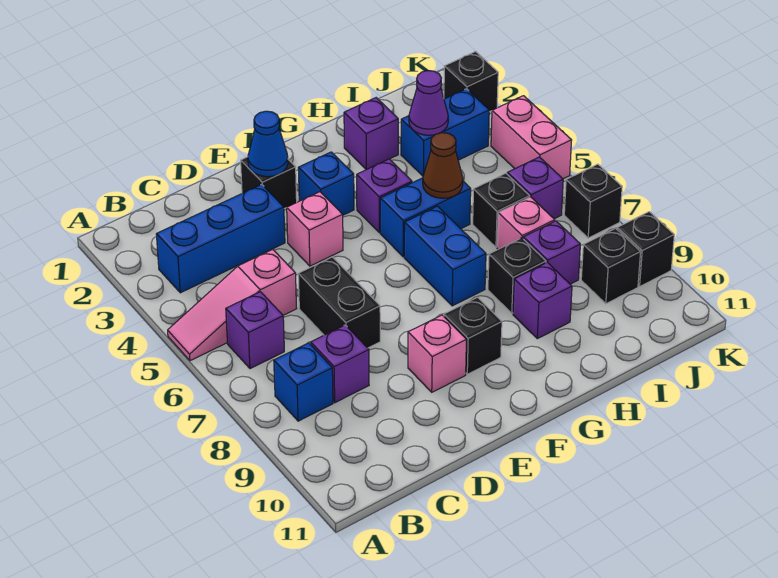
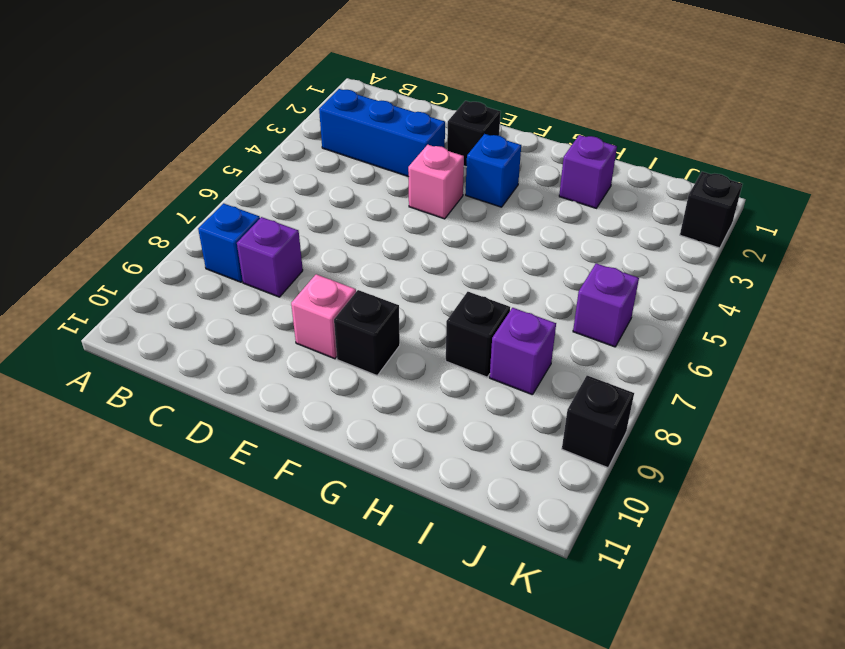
none -> pink slope A5:C5 level 1 top C
none -> purple brick B6 level 1
none -> black brick D6:D7 level 1
none -> purple brick G4 level 1

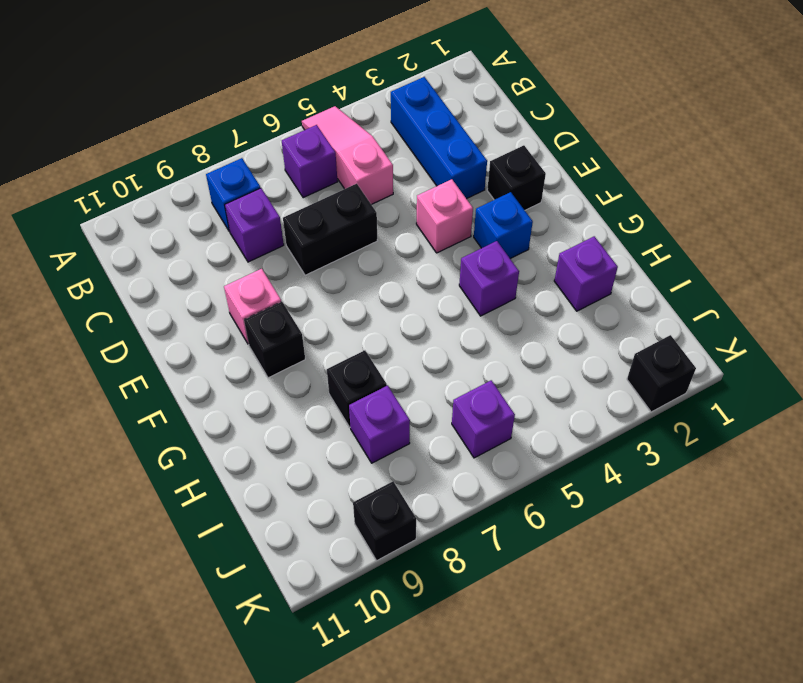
none -> blue brick G5:H5 level 1
none -> blue brick G6:G7 level 1
none -> purple brick H9 level 1
none -> blue brick I3:J3 level 1

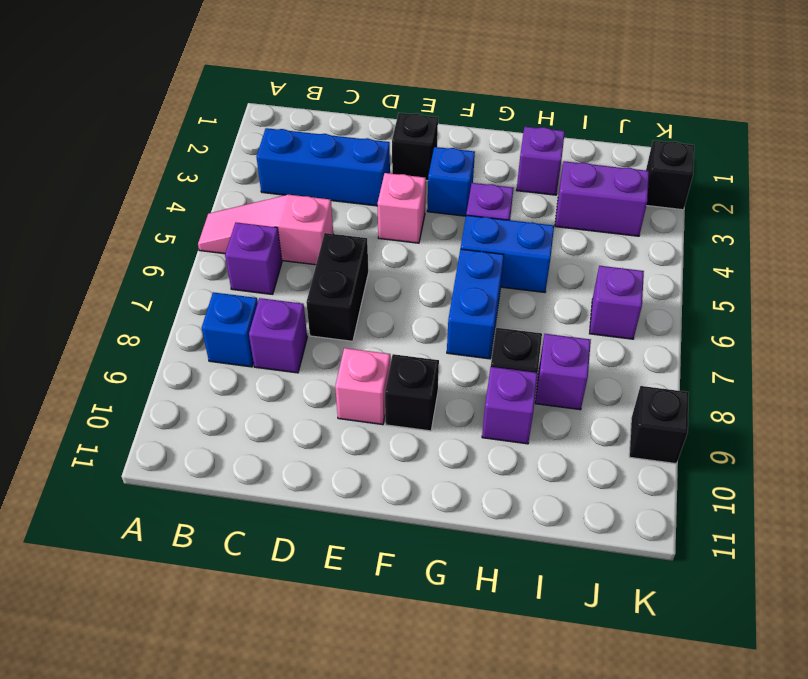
purple brick I3:J3 level 1 -> blue brick I3:J3 level 1
none -> black brick I6 level 1
none -> pink brick I7 level 1
none -> black brick J9 level 1
none -> pink brick K4:K5 level 1

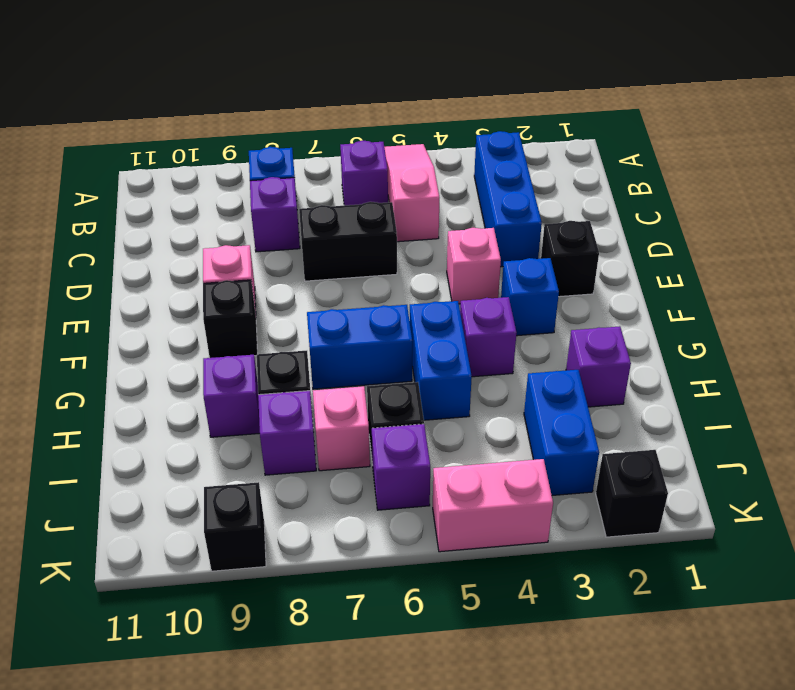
none -> black brick J9 level 1
none -> black brick K7 level 1
none -> blue cone E2 level 2
none -> brown cone H5 level 2

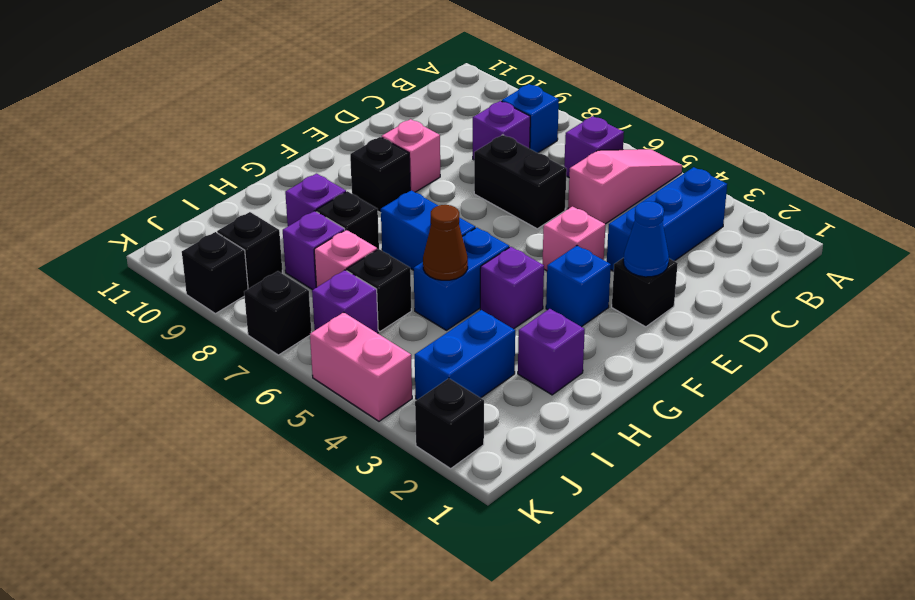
none -> purple cone I3 level 2

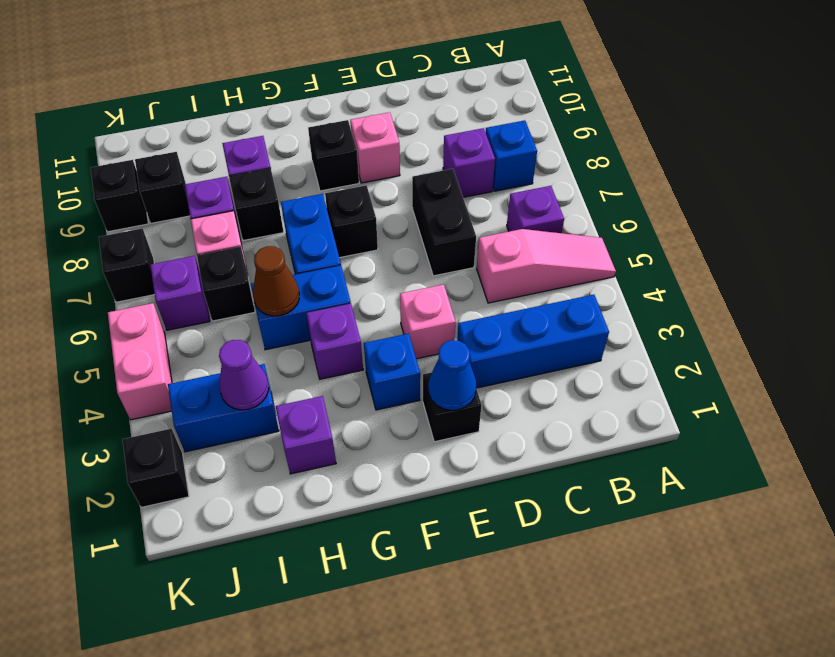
black brick F7 level 1 -> none

